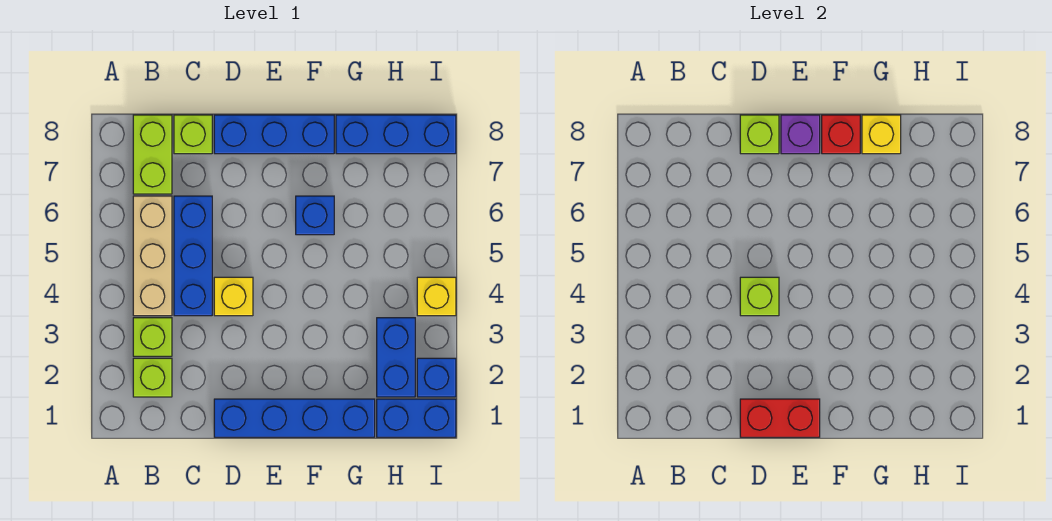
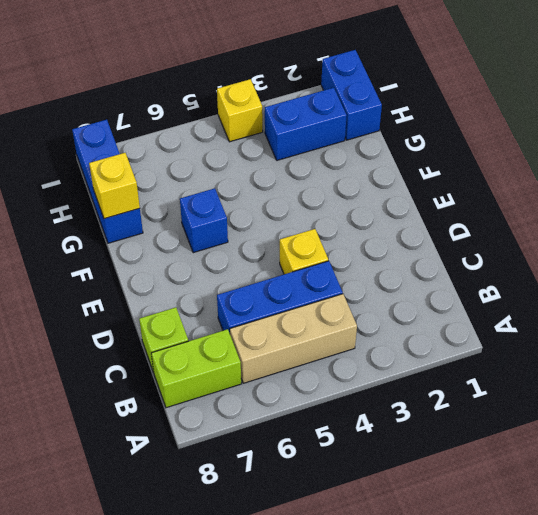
none -> lime brick B2 level 1
none -> lime brick B3 level 1
none -> blue brick D1:G1 level 1

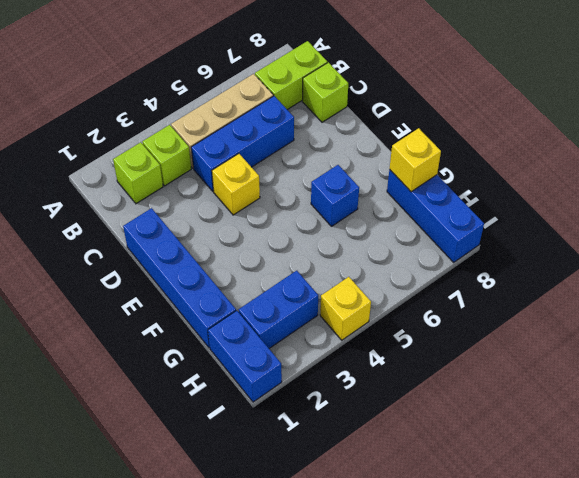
none -> blue brick D8:F8 level 1
none -> blue brick I2 level 1
none -> red brick D1:E1 level 2

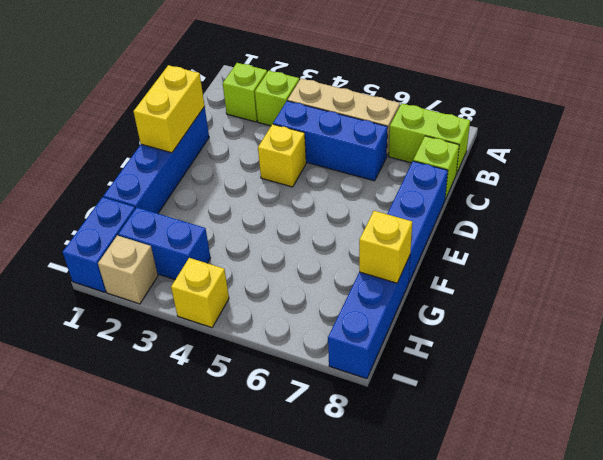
yellow brick D1:E1 level 2 -> red brick D1:E1 level 2
tan brick I2 level 1 -> blue brick I2 level 1
none -> blue brick F6 level 1
none -> lime brick D4 level 2
none -> lime brick D8 level 2

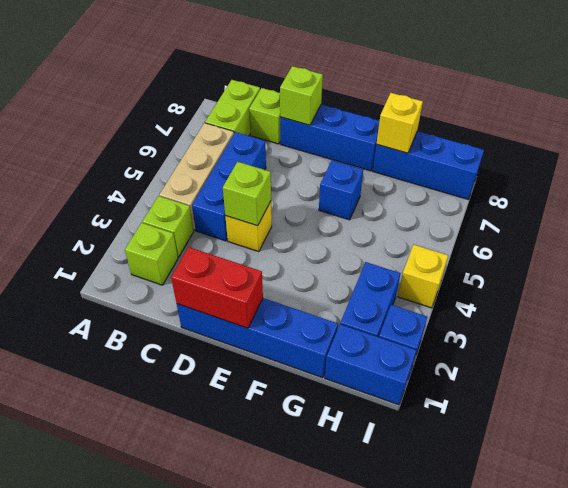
none -> purple brick E8 level 2
none -> red brick F8 level 2

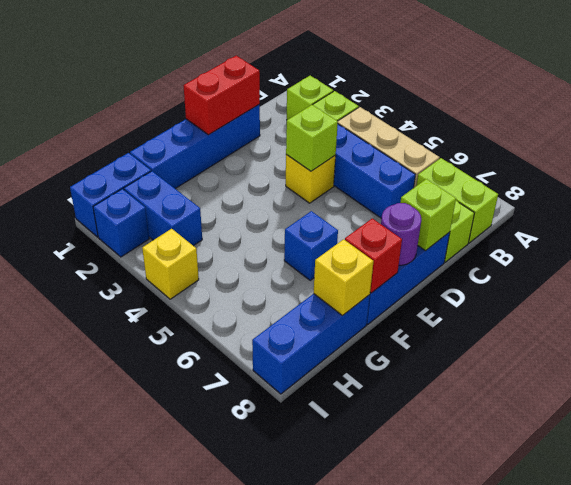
purple round brick E8 level 2 -> purple brick E8 level 2

